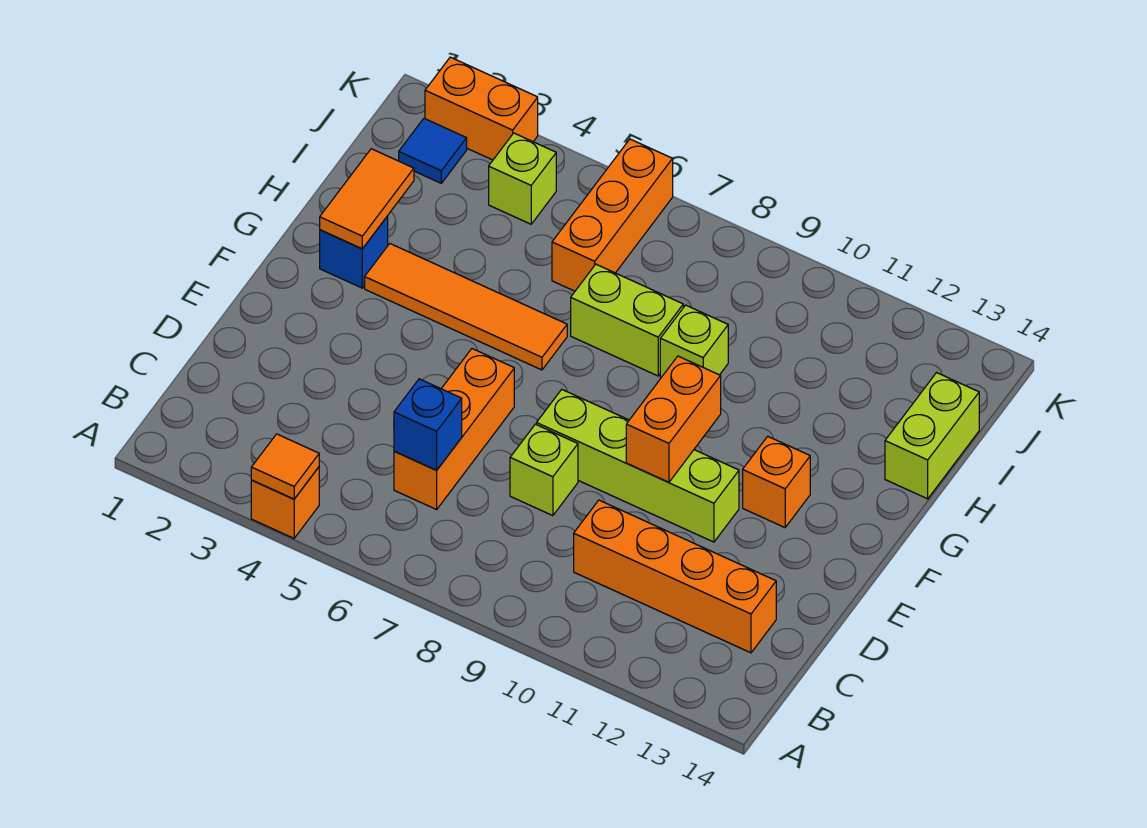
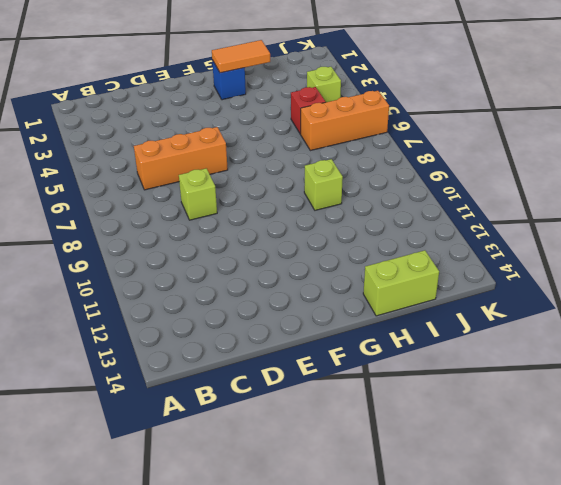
red brick I5 level 1 -> none
none -> orange brick A4 level 1
none -> orange brick C10:C13 level 1
none -> lime brick E8:E11 level 1

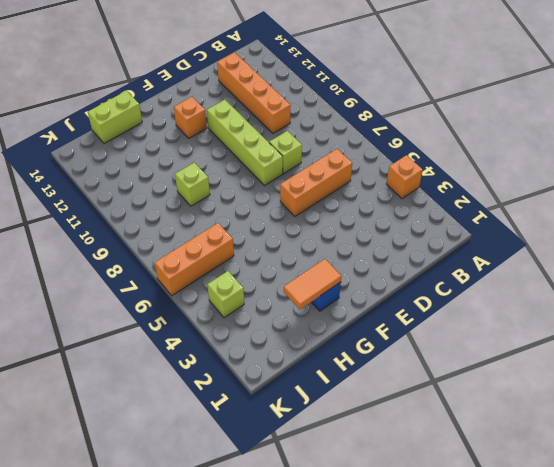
none -> orange tile G3:G6 level 1
none -> lime brick H7:H8 level 1
none -> blue tile J2 level 1

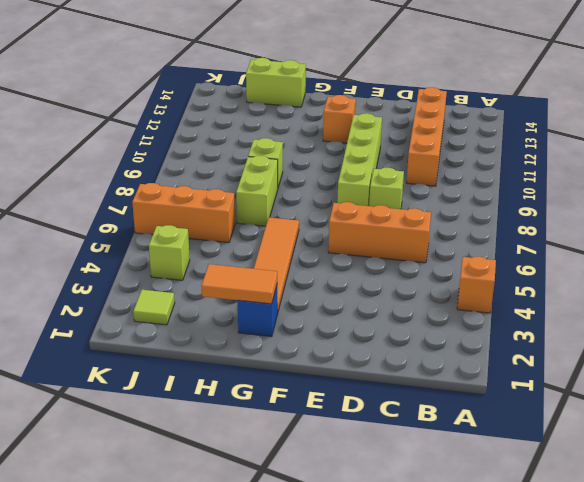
lime tile J2 level 1 -> blue tile J2 level 1
none -> orange brick K2:K3 level 1
none -> orange tile A4 level 2
none -> blue brick C6 level 2

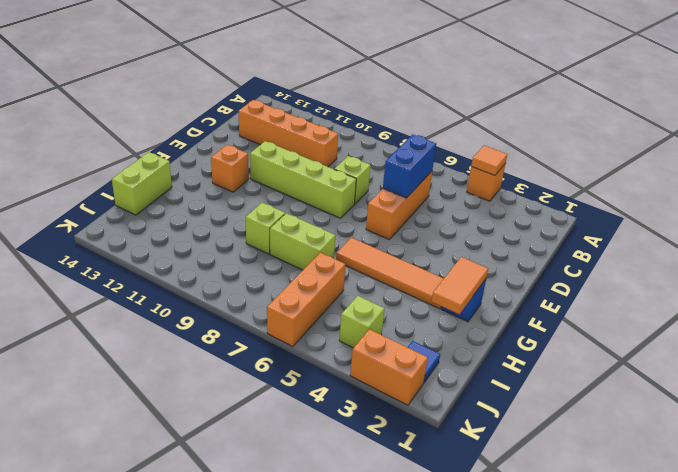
blue brick C6:D6 level 2 -> blue brick C6 level 2
none -> orange brick E10:F10 level 2

